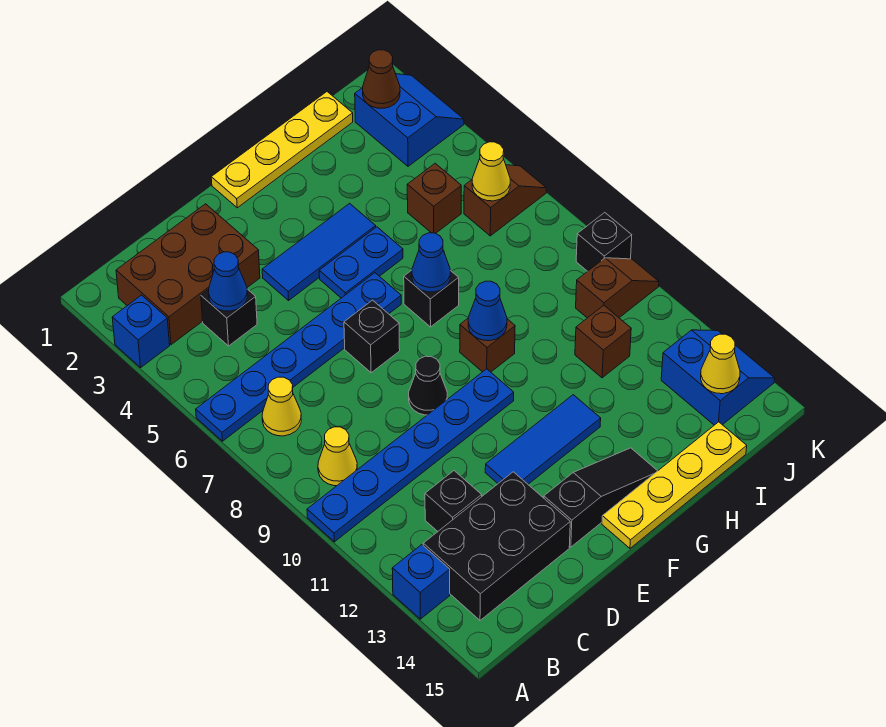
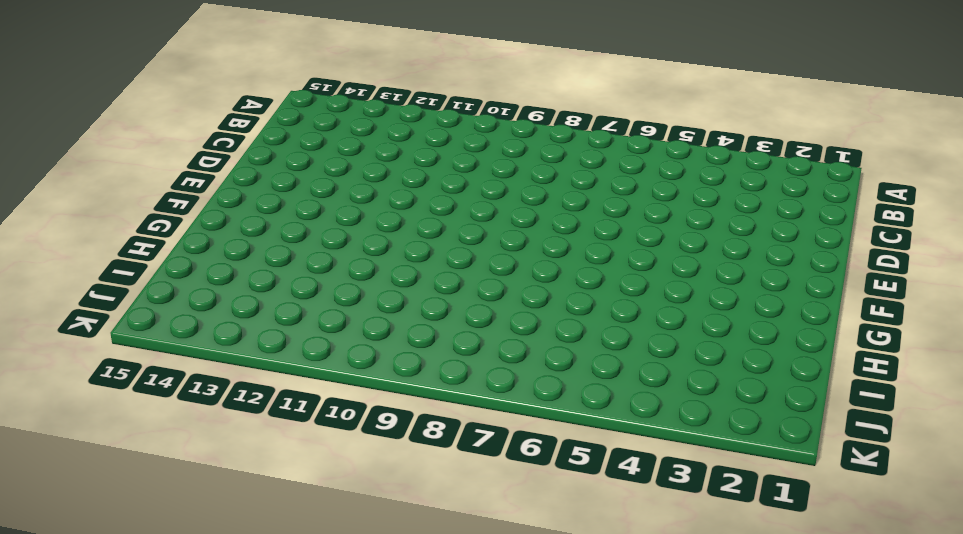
none -> blue brick A3 level 1
none -> blue plate A6:F6 level 1
none -> blue plate A10:F10 level 1
none -> blue brick A13 level 1

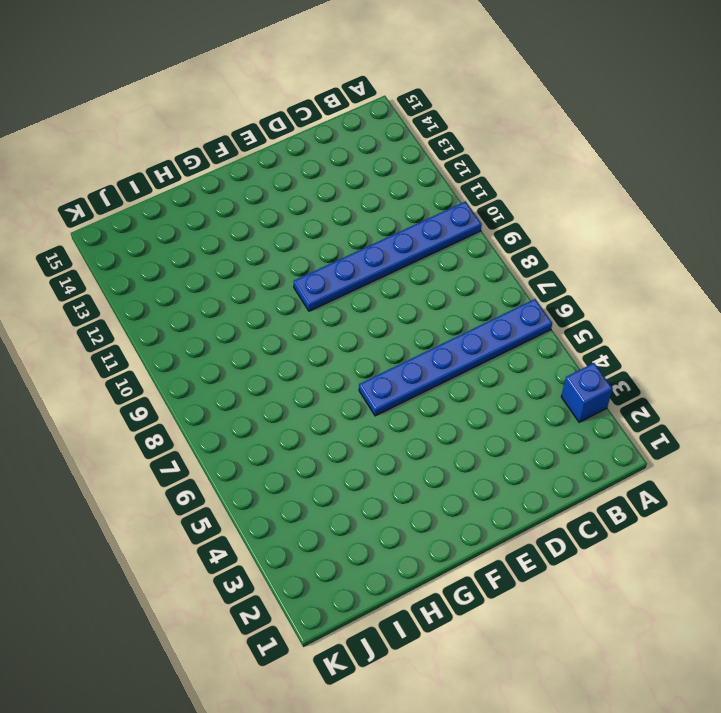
none -> blue brick A13 level 1
none -> brown brick B2:D3 level 1
none -> yellow cone B7 level 1
none -> yellow cone B9 level 1

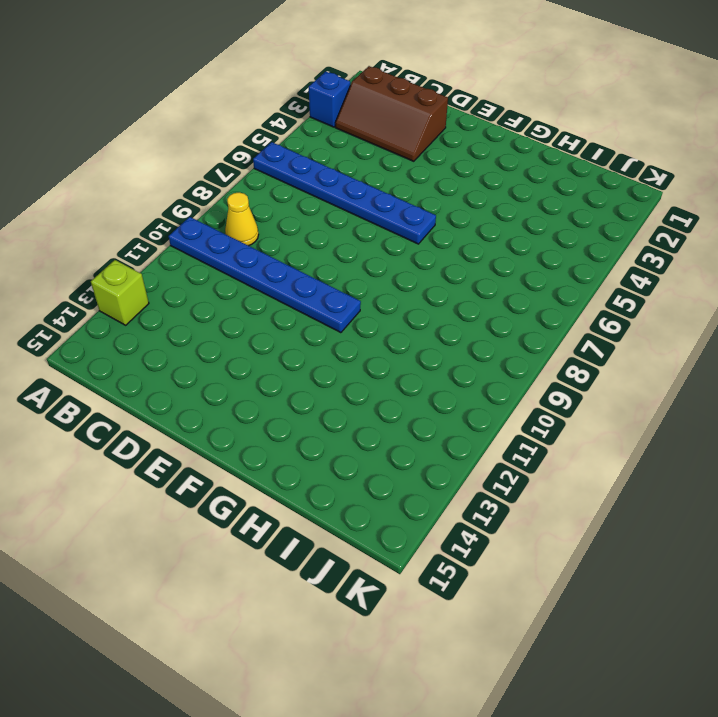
lime brick A13 level 1 -> blue brick A13 level 1
brown slope B2:D3 level 1 top 2 -> brown brick B2:D3 level 1
none -> yellow cone B7 level 1
none -> black brick B13:D14 level 1
none -> black brick C4 level 1
none -> black brick C12 level 1

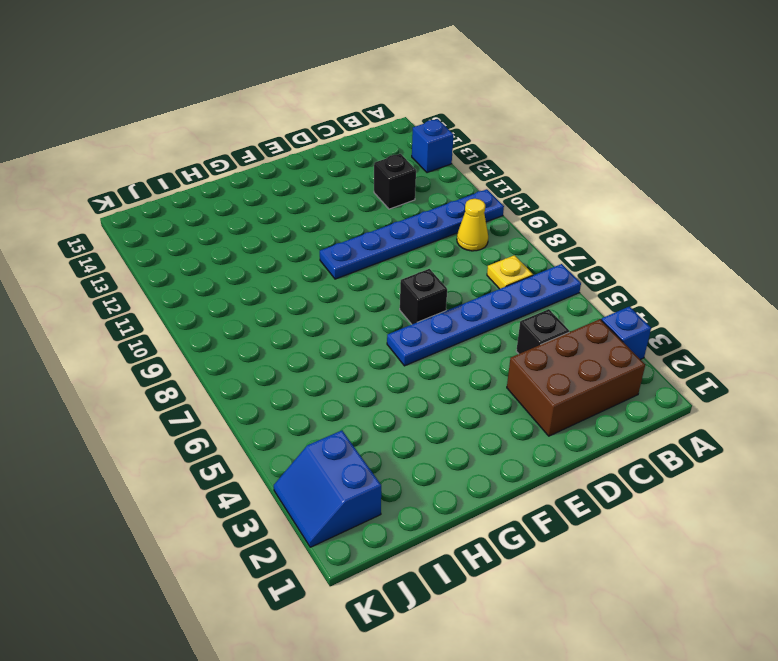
yellow plate B7 level 1 -> yellow cone B7 level 1
none -> black brick B13:D14 level 1
none -> blue tile E4:G4 level 1
none -> black cone E9 level 1
none -> blue tile E12:G12 level 1

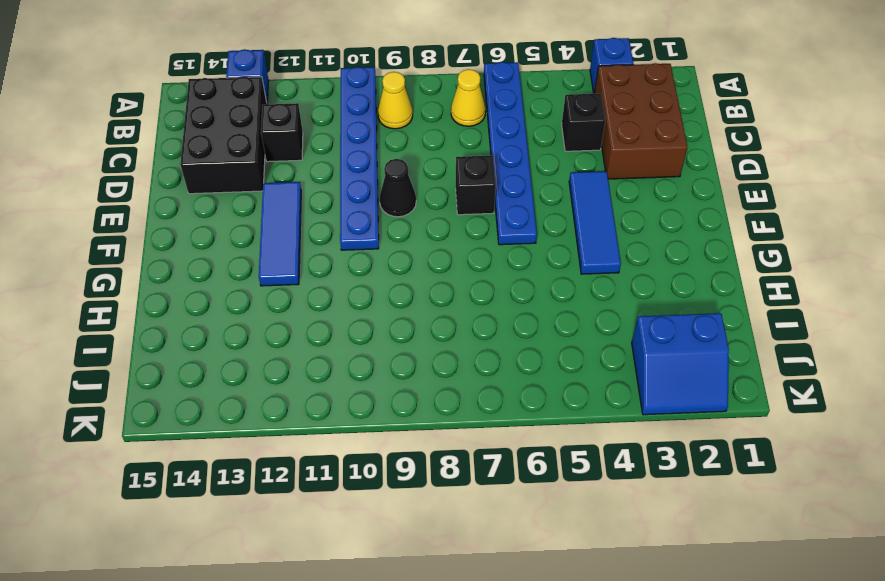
none -> black slope E14:G14 level 1 top E
none -> yellow plate F1:I1 level 1
none -> blue plate F5:G5 level 1
none -> yellow plate F15:I15 level 1

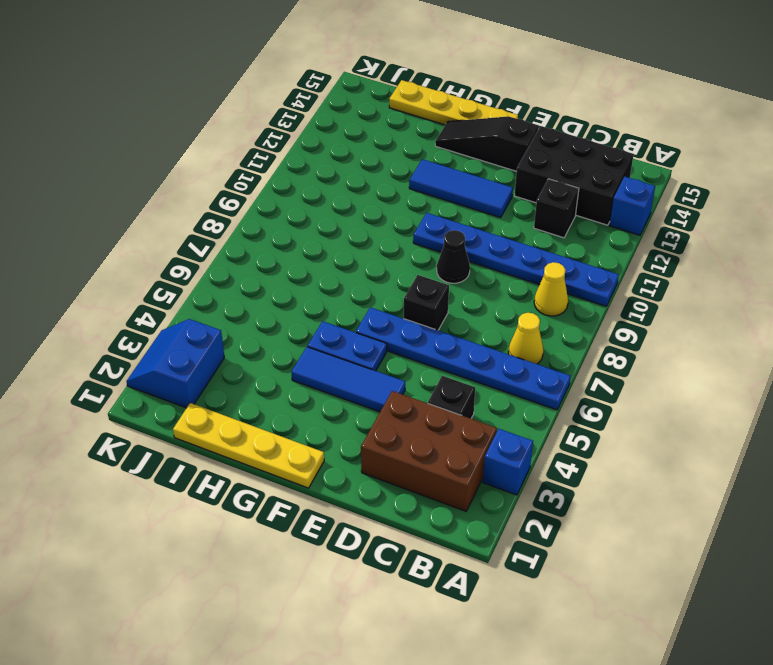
none -> black brick G7 level 1
none -> brown brick G9 level 1
none -> brown brick I5 level 1
none -> brown brick I11 level 1

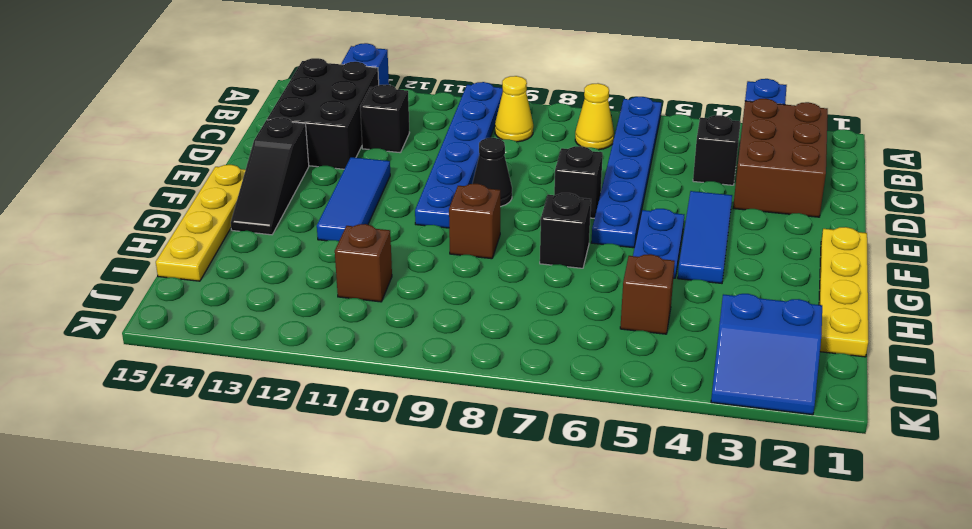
none -> brown slope J6:K6 level 1 top J
none -> brown slope J10:K10 level 1 top J
none -> blue slope J13:K14 level 1 top J
none -> black brick K9 level 1

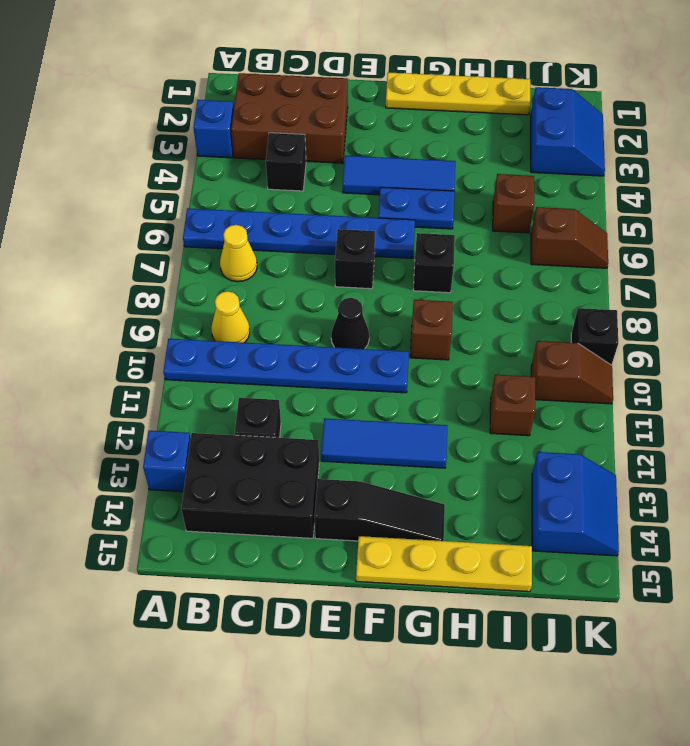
none -> blue cone C4 level 2
none -> blue cone G7 level 2
none -> blue cone G9 level 2
none -> brown cone J2 level 2

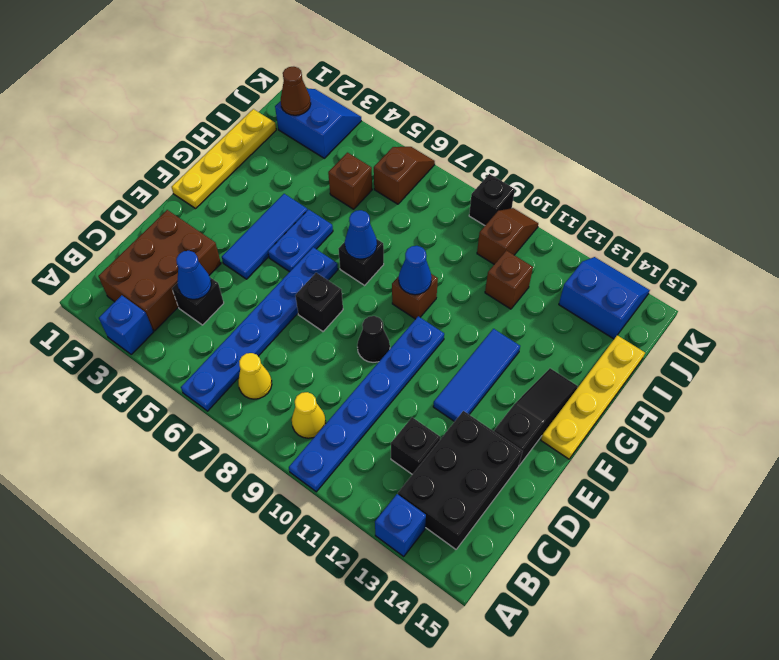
none -> yellow cone J6 level 2
none -> yellow cone J14 level 2

